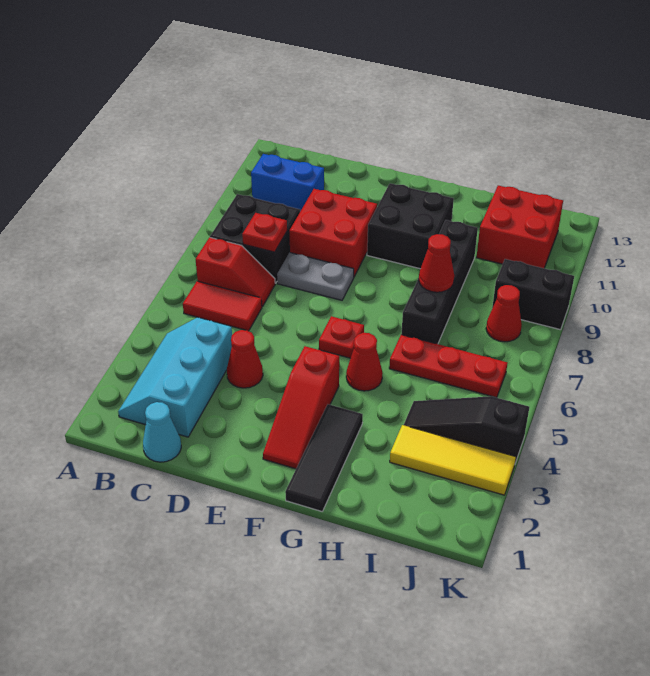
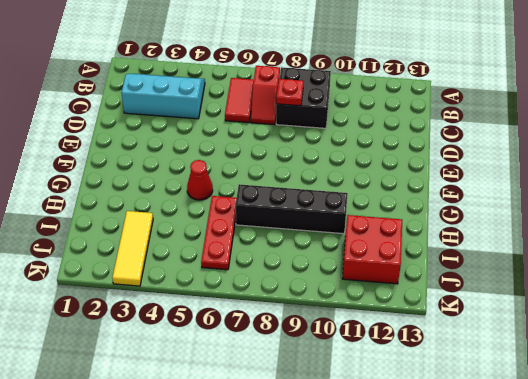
none -> blue brick B11:C11 level 1
none -> cyan cone C1 level 1
none -> red cone D4 level 1

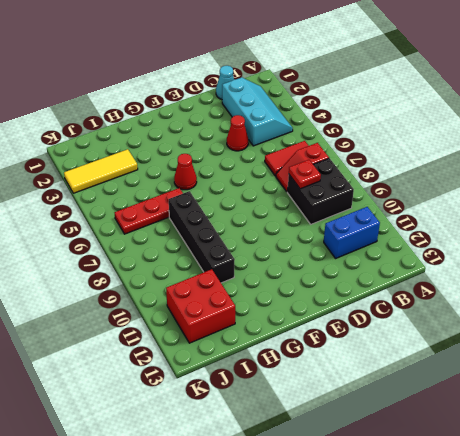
none -> grey plate D8:E8 level 1
none -> red brick D9:E10 level 1
none -> red slope F2:F4 level 1 top 4

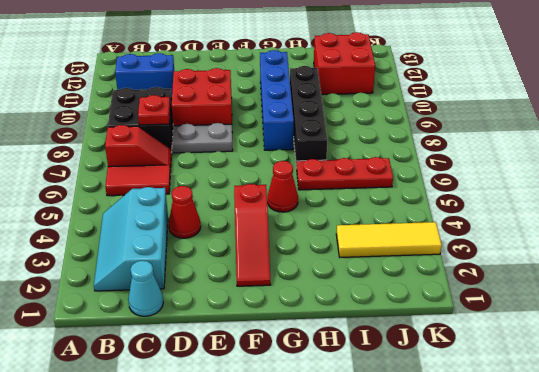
blue brick G8:G11 level 1 -> black brick F10:G11 level 1
none -> red plate F6 level 1
none -> black tile G1:G3 level 1
none -> black slope I4:K4 level 1 top K

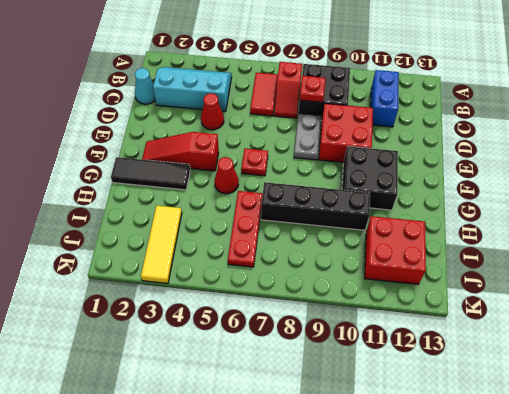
none -> black slope I4:K4 level 1 top K
none -> red cone J8 level 1
none -> black brick J9:K9 level 1

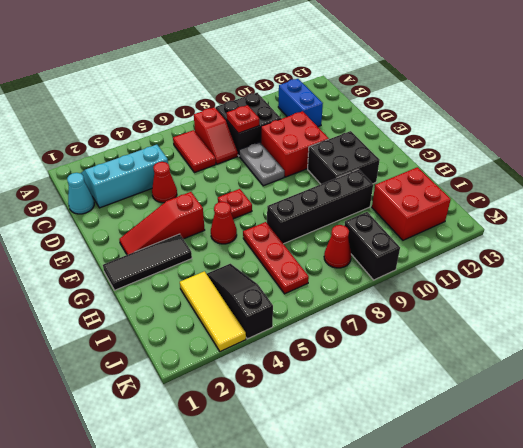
none -> red cone H8 level 2

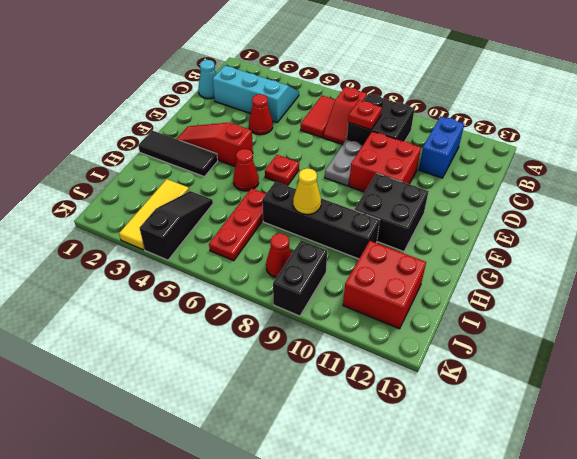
yellow cone H8 level 2 -> red cone H8 level 2

